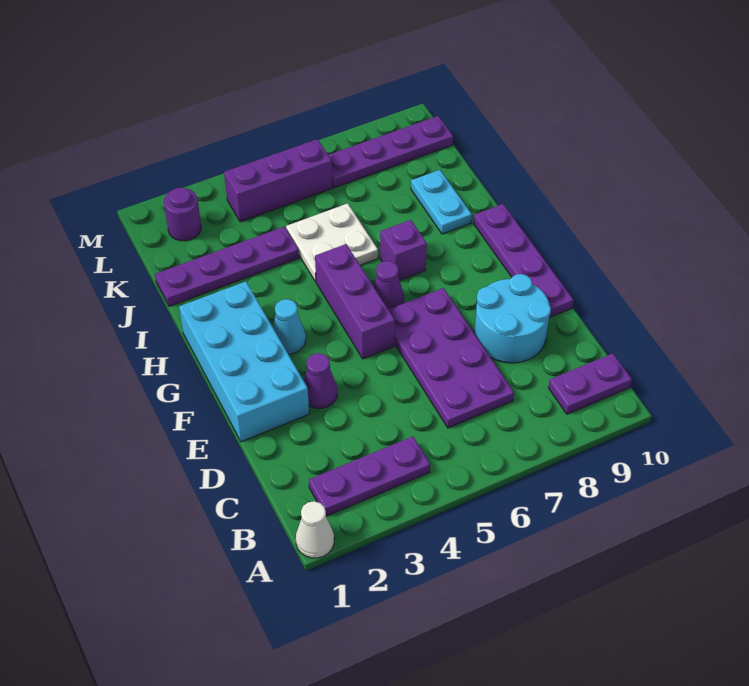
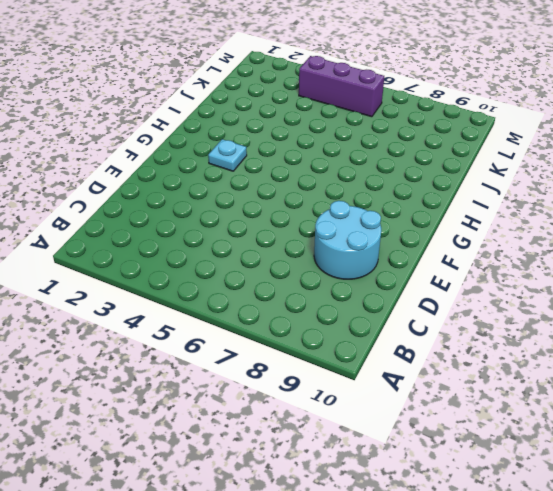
cyan plate G3 level 1 -> cyan cone G3 level 1
none -> white cone A1 level 1
none -> purple plate B2:B4 level 1
none -> purple plate B9:B10 level 1

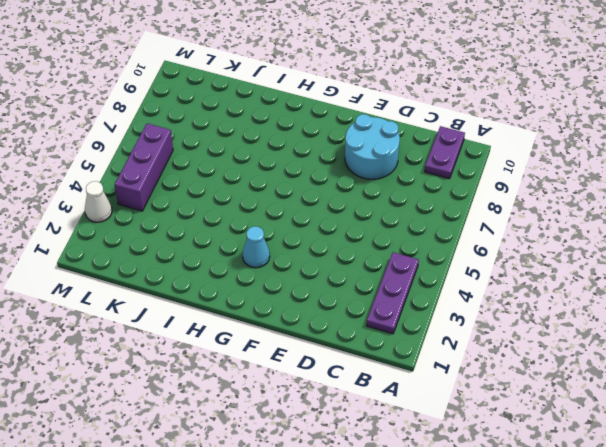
white cone M3 level 1 -> white cone A1 level 1
none -> purple plate C6:F7 level 1
none -> cyan brick E1:H2 level 1
none -> purple cone E3 level 1

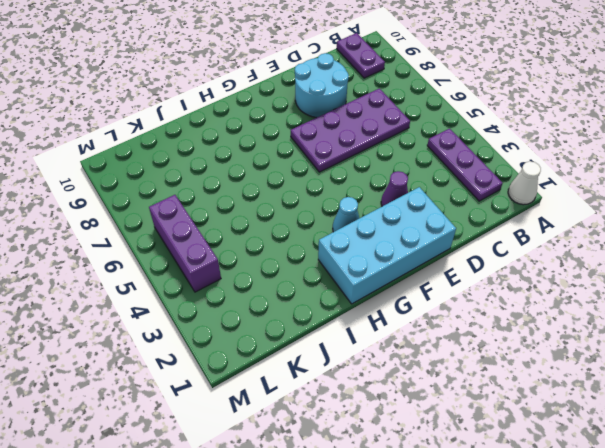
none -> purple plate E10:H10 level 1
none -> purple brick F5:H5 level 1
none -> purple cone G6 level 1

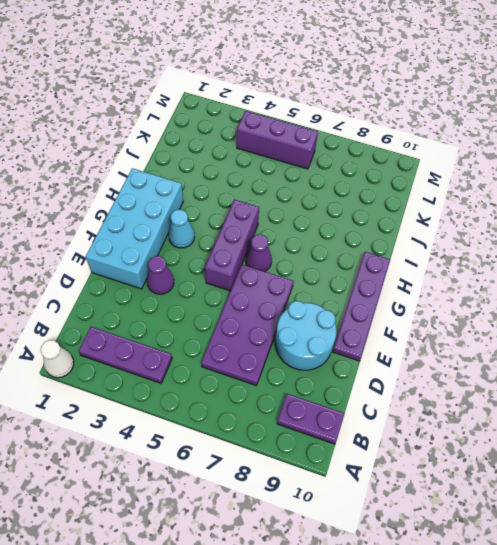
none -> purple brick H7 level 1
none -> white plate I5:J6 level 1
none -> cyan plate I9:J9 level 1

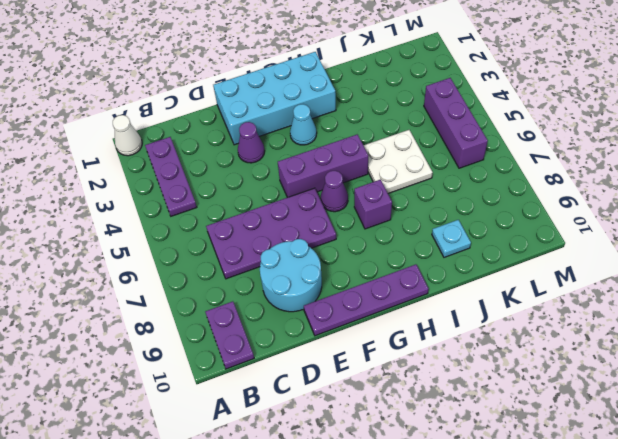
cyan plate J9 level 1 -> cyan plate I9:J9 level 1
none -> purple plate J1:J4 level 1
none -> purple round brick L2 level 1
none -> purple plate L7:L10 level 1

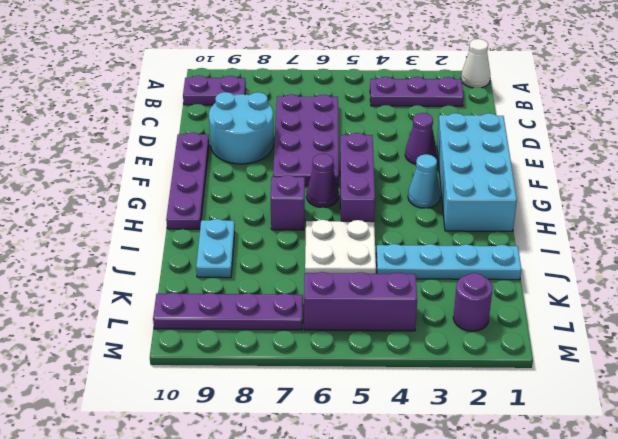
cyan plate J1:J4 level 1 -> purple plate J1:J4 level 1

